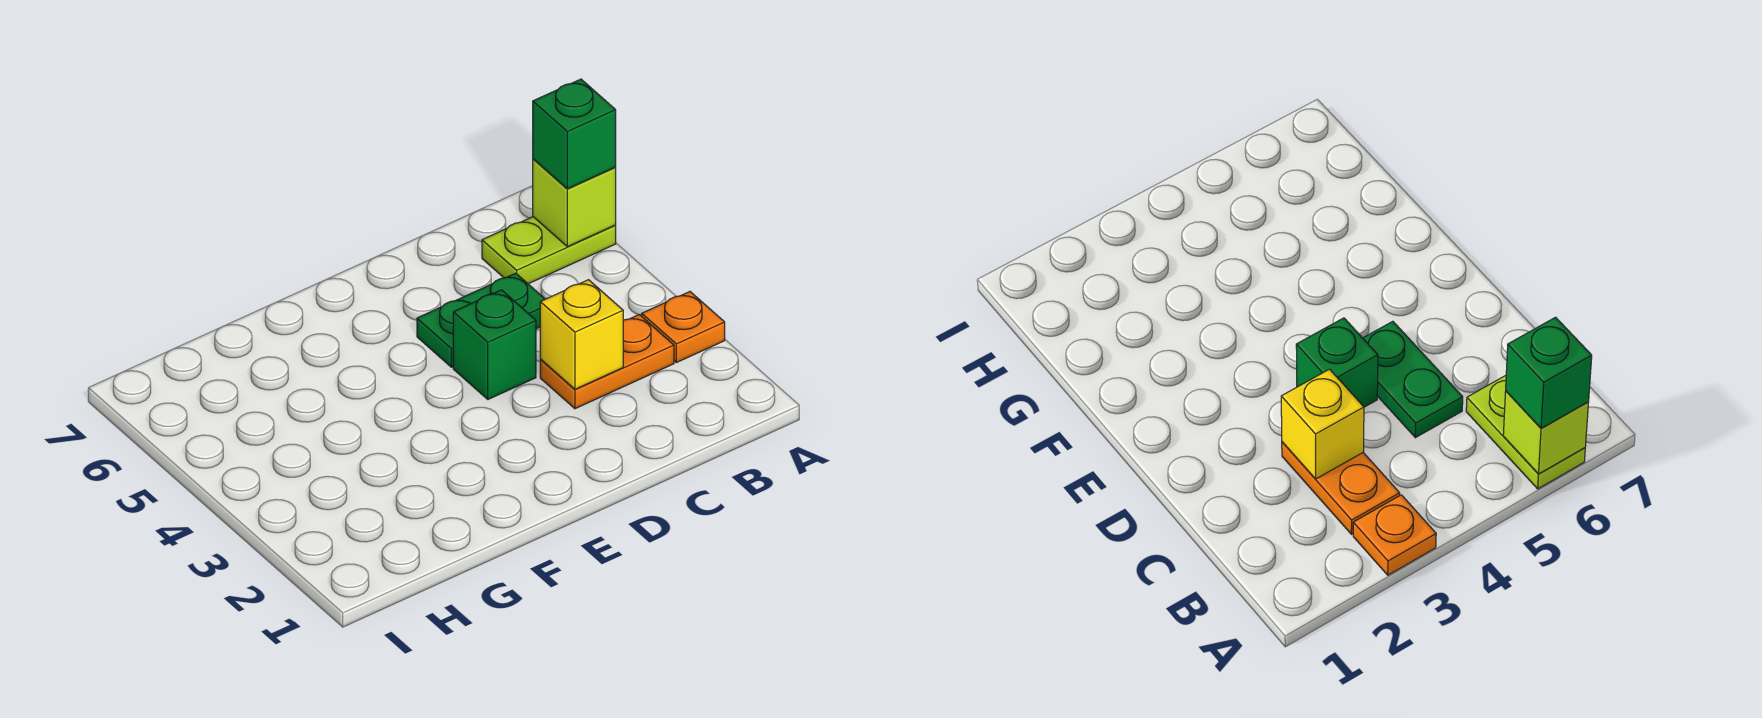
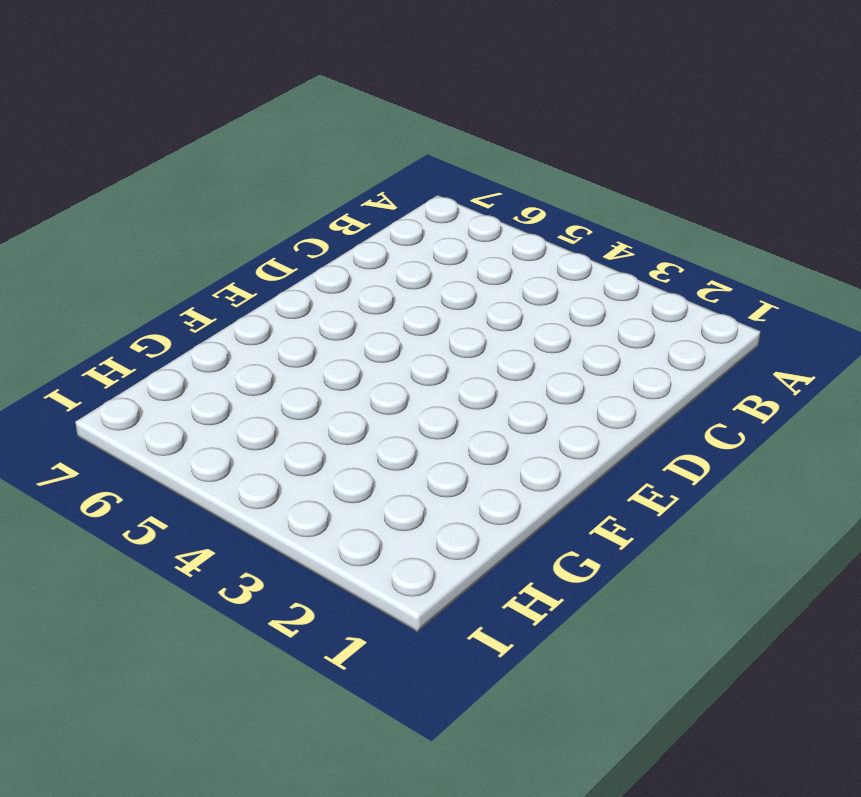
none -> orange plate A3 level 1
none -> lime plate A6:B6 level 1

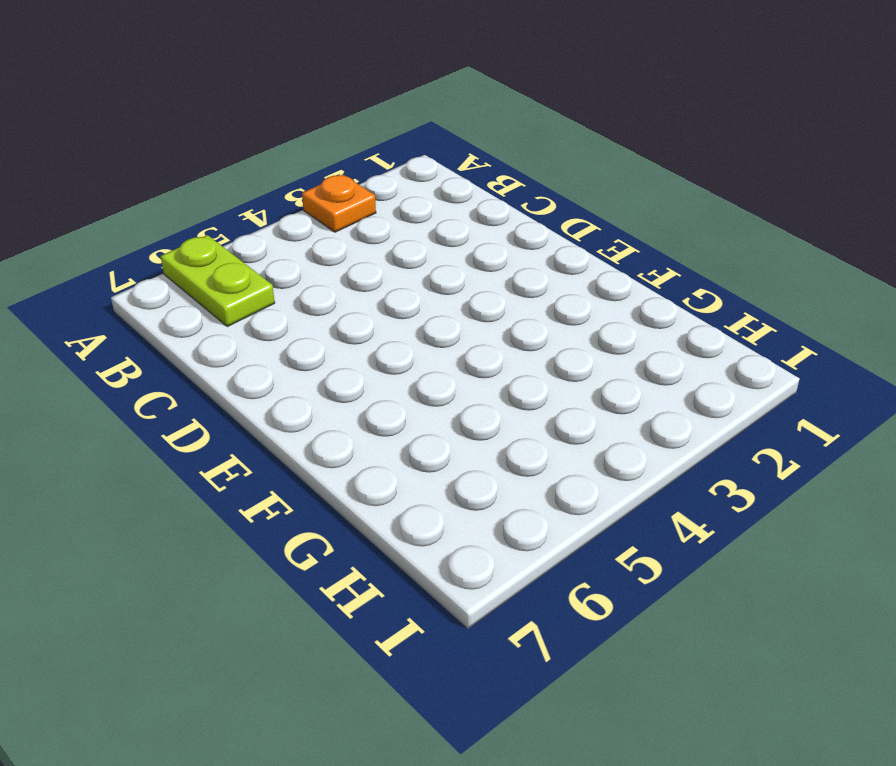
none -> orange plate B3:C3 level 1
none -> green plate C5:D5 level 1

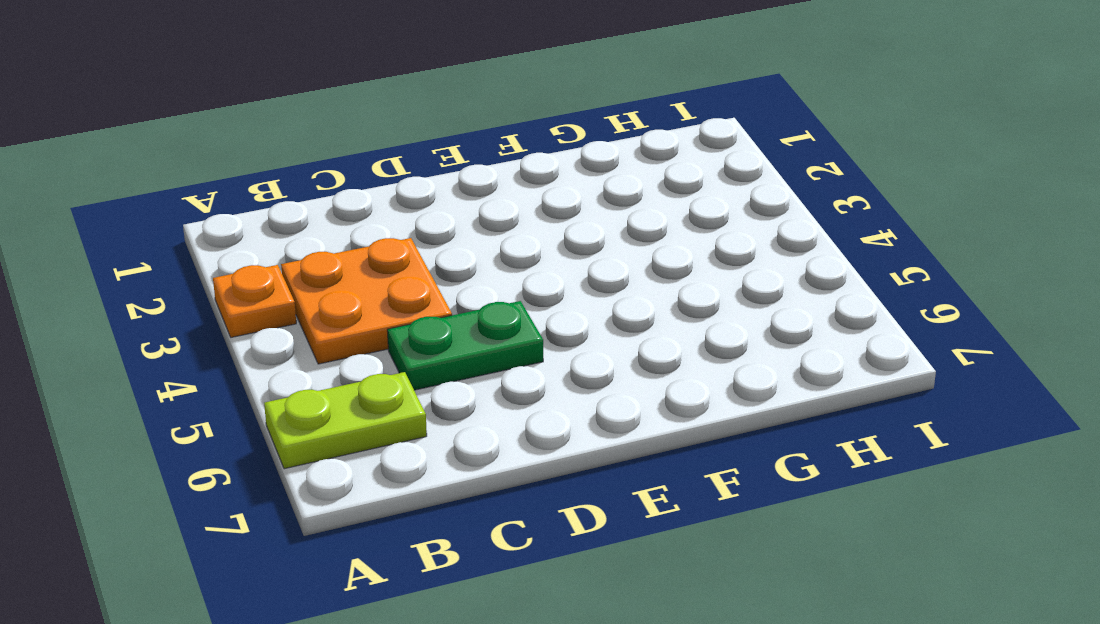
orange plate B3:C4 level 1 -> orange plate B3:C3 level 1
none -> green brick D4 level 1
none -> lime brick A6 level 2

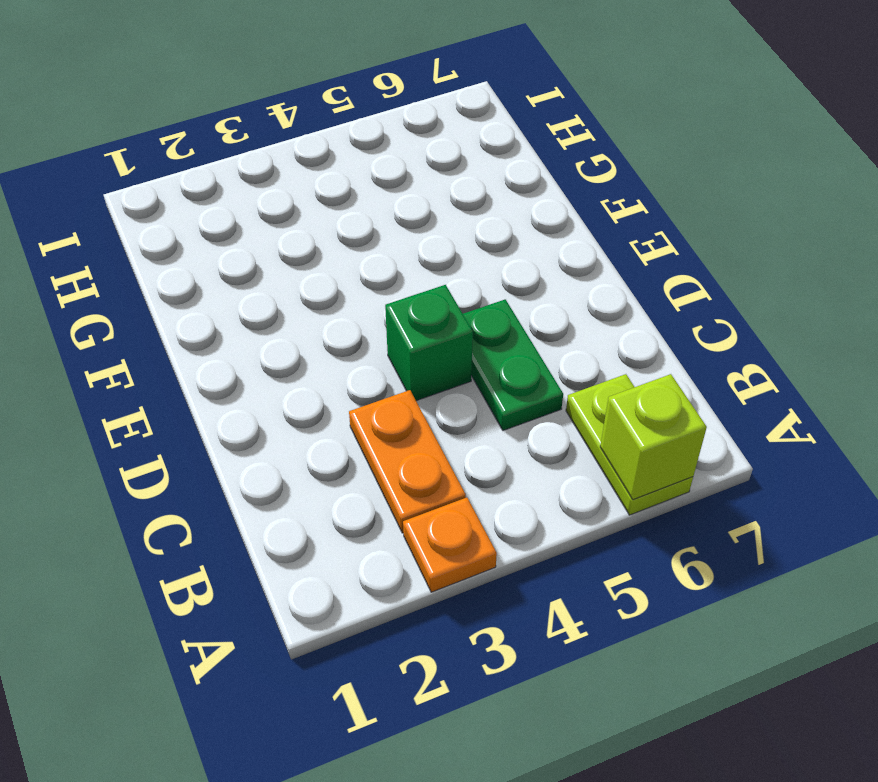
none -> yellow brick C3 level 2
none -> green brick A6 level 3

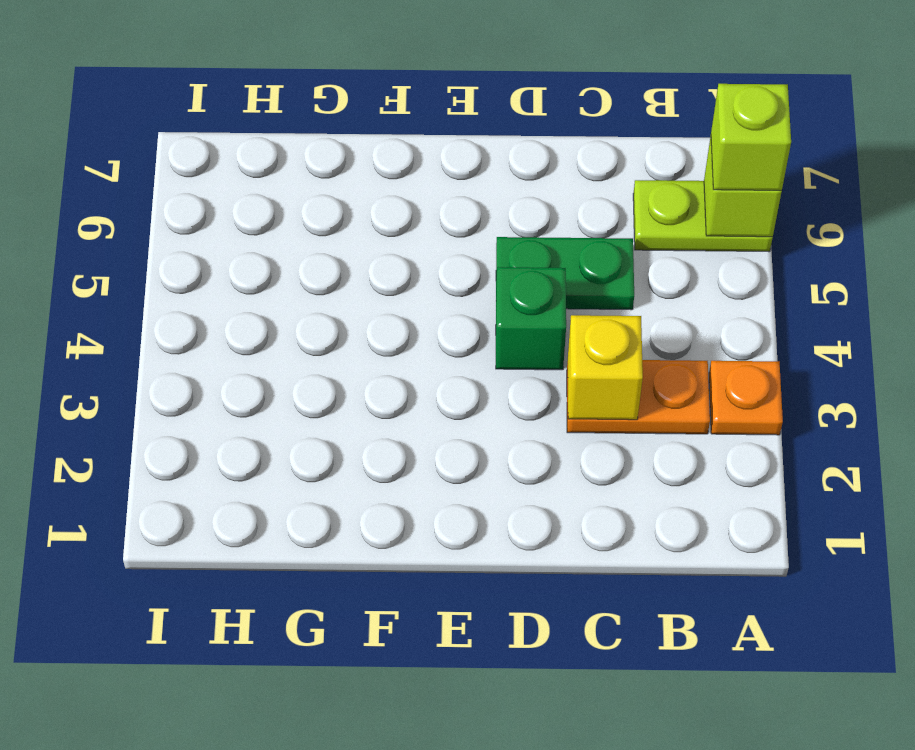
lime brick A6 level 3 -> green brick A6 level 3

